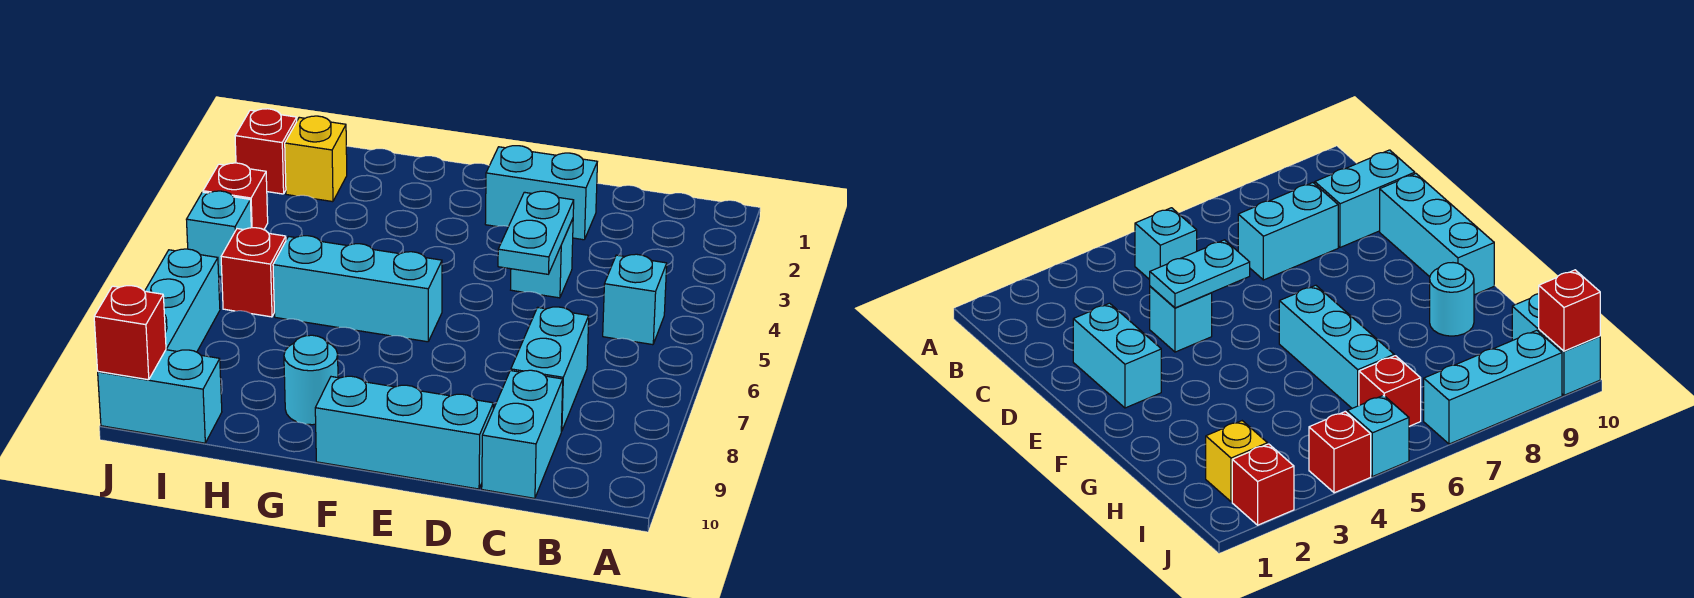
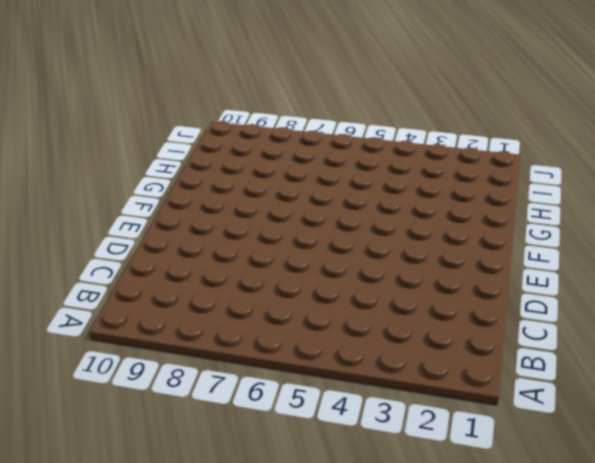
none -> cyan brick B5 level 1
none -> cyan brick C7:C8 level 1
none -> cyan brick C9:C10 level 1

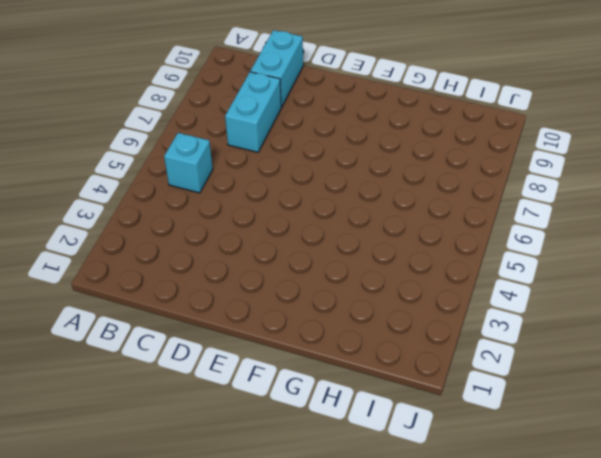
none -> cyan brick D2:E2 level 1
none -> cyan brick D4 level 1
none -> cyan brick D10:F10 level 1

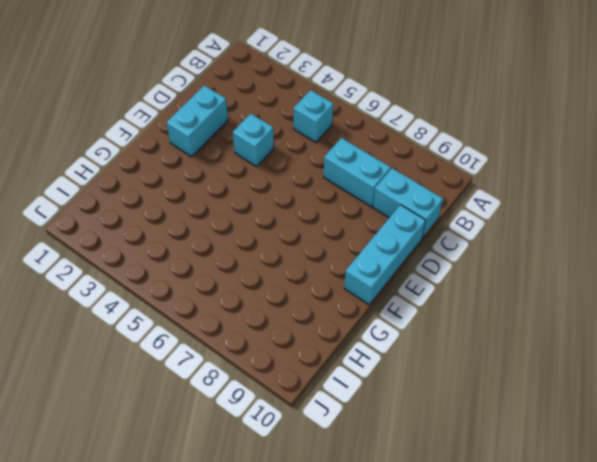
none -> cyan brick F6:H6 level 1
none -> cyan round brick G9 level 1
none -> yellow brick I2 level 1

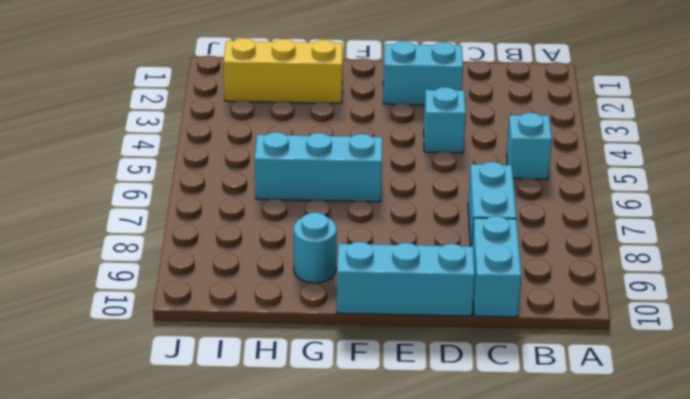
yellow brick G2:I2 level 1 -> yellow brick I2 level 1
none -> red brick I6 level 1
none -> cyan brick I10:J10 level 1
none -> red brick J2 level 1

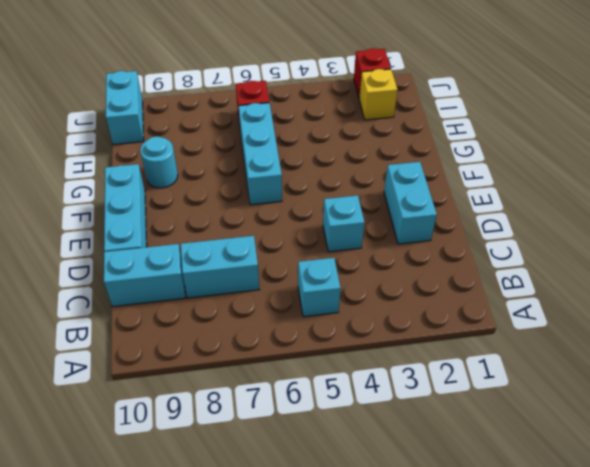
none -> red brick J4 level 1
none -> cyan brick J5 level 1
none -> cyan brick J7:J9 level 1

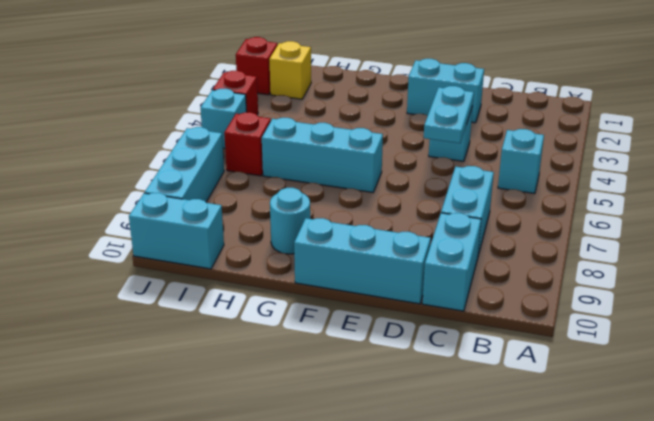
none -> red brick J10 level 2

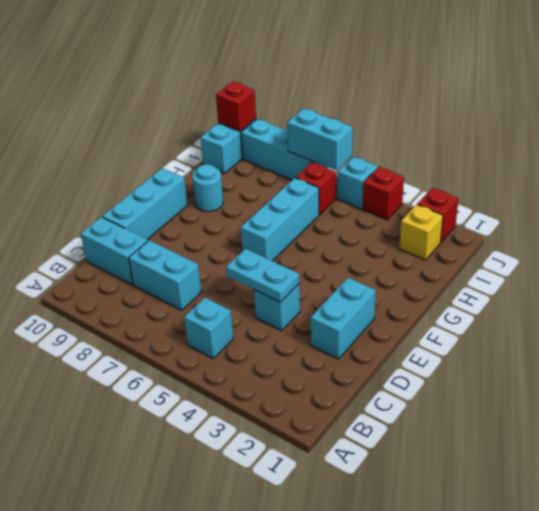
cyan brick J6:J7 level 2 -> none

